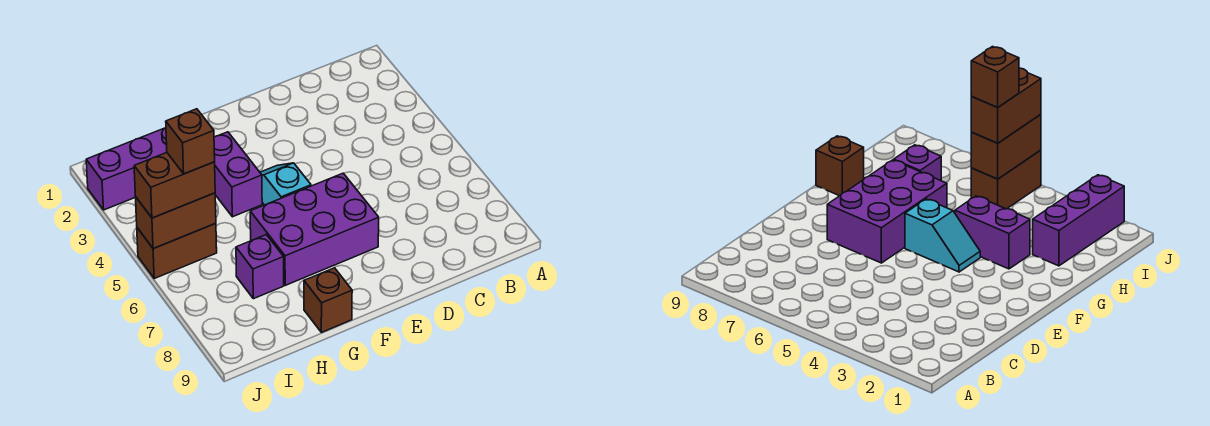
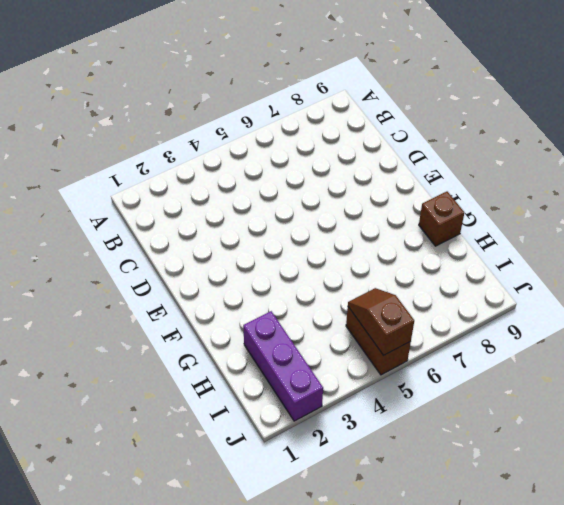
brown slope I5:J5 level 2 top J -> brown brick I5:J5 level 2
none -> purple brick E6:G7 level 1
none -> cyan slope F4:F5 level 1 top 5

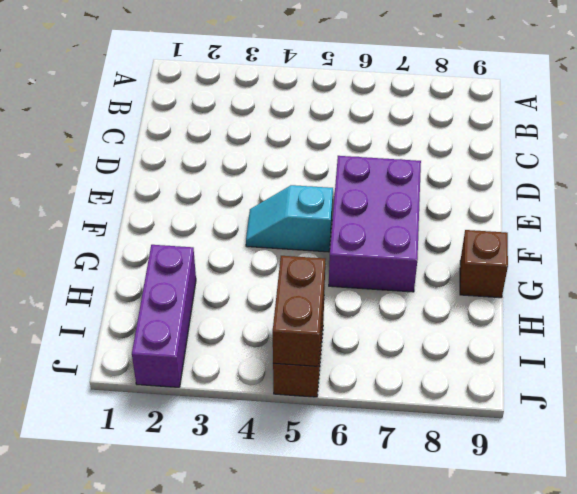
none -> purple brick G3:G4 level 1
none -> purple brick H7 level 1

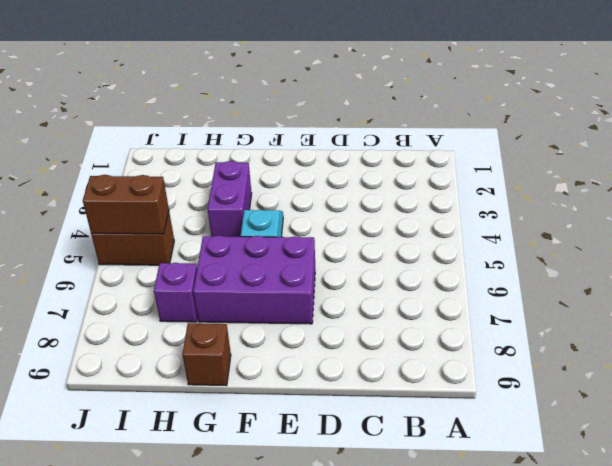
none -> purple brick H2:J2 level 1
none -> brown brick I5:J5 level 3

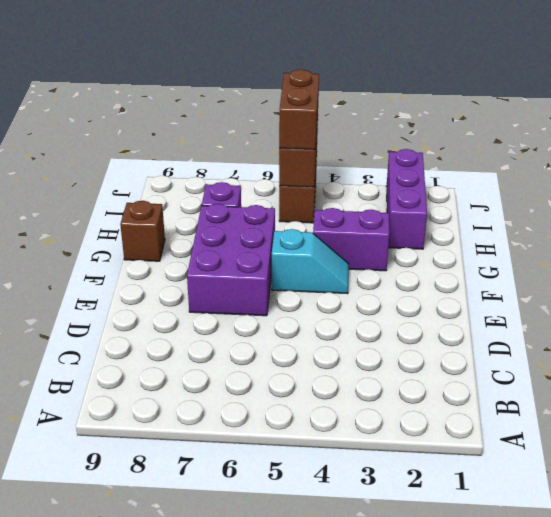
none -> brown brick I5 level 4

